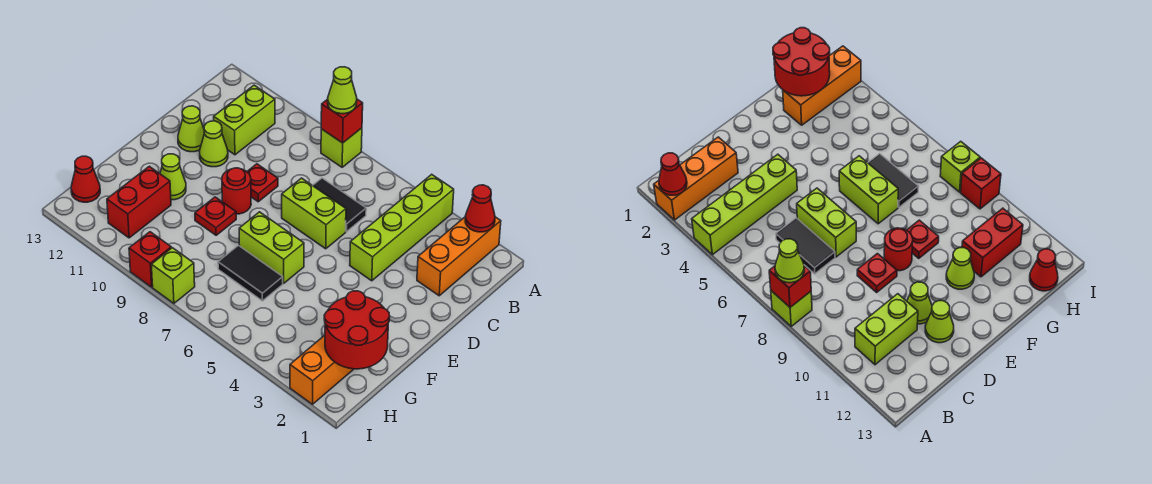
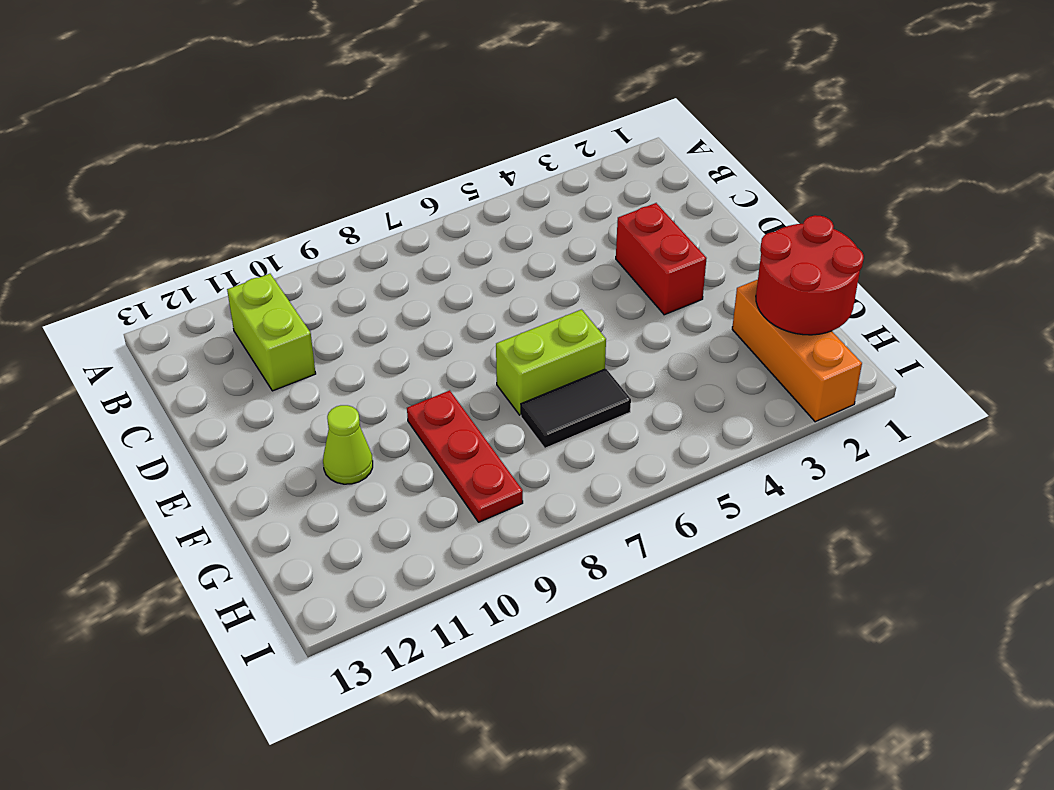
red brick D3:E3 level 1 -> red brick G11:H11 level 1
red plate F9:H9 level 1 -> red plate F9 level 1
none -> orange brick A2:C2 level 1
none -> lime brick A4:D4 level 1
none -> lime brick A8 level 1

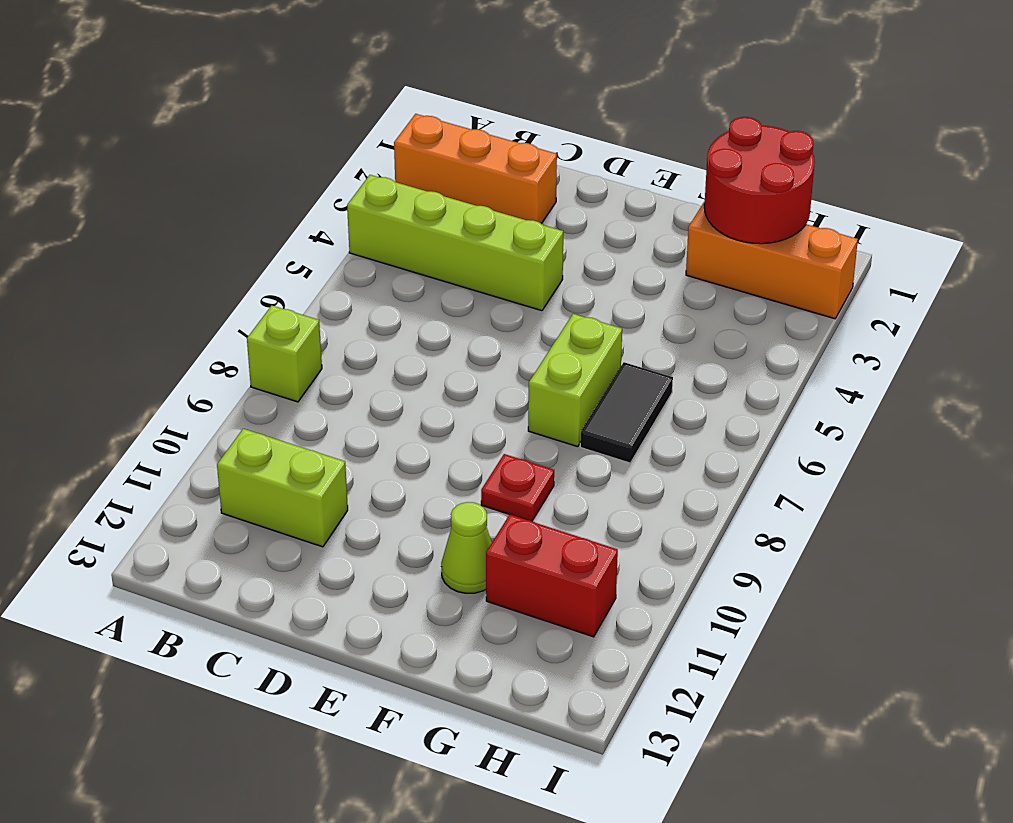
none -> black tile C6:C7 level 1
none -> lime brick D6:D7 level 1
none -> red plate D9 level 1

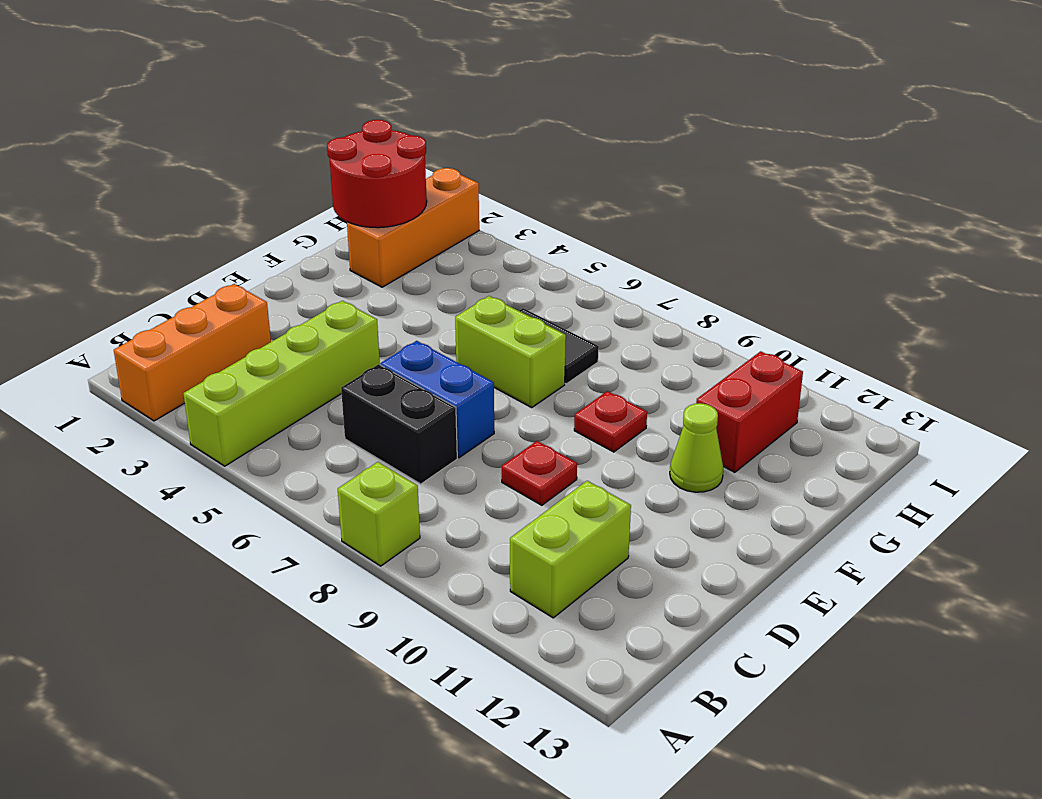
black brick C6:C7 level 1 -> black tile C6:C7 level 1
blue brick D6:D7 level 1 -> lime brick D6:D7 level 1
none -> lime cone D11 level 1
none -> lime cone D12 level 1
none -> red round brick E9 level 1

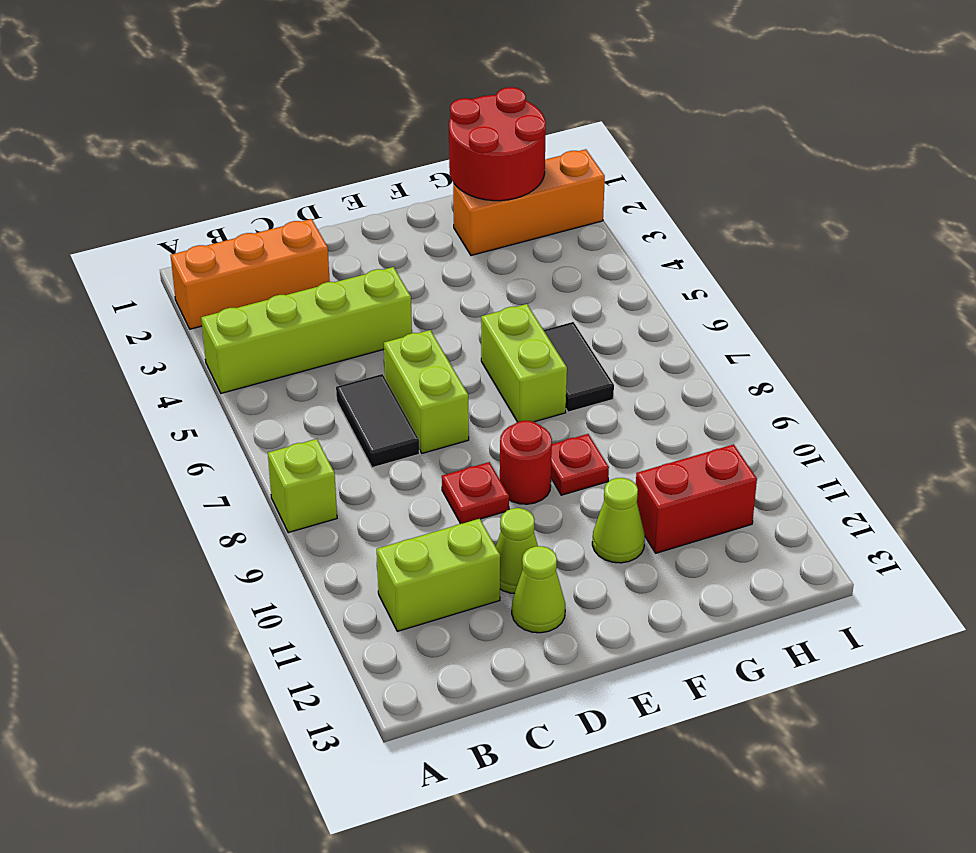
none -> red cone H13 level 1
none -> lime brick I8 level 1
none -> red brick I9 level 1

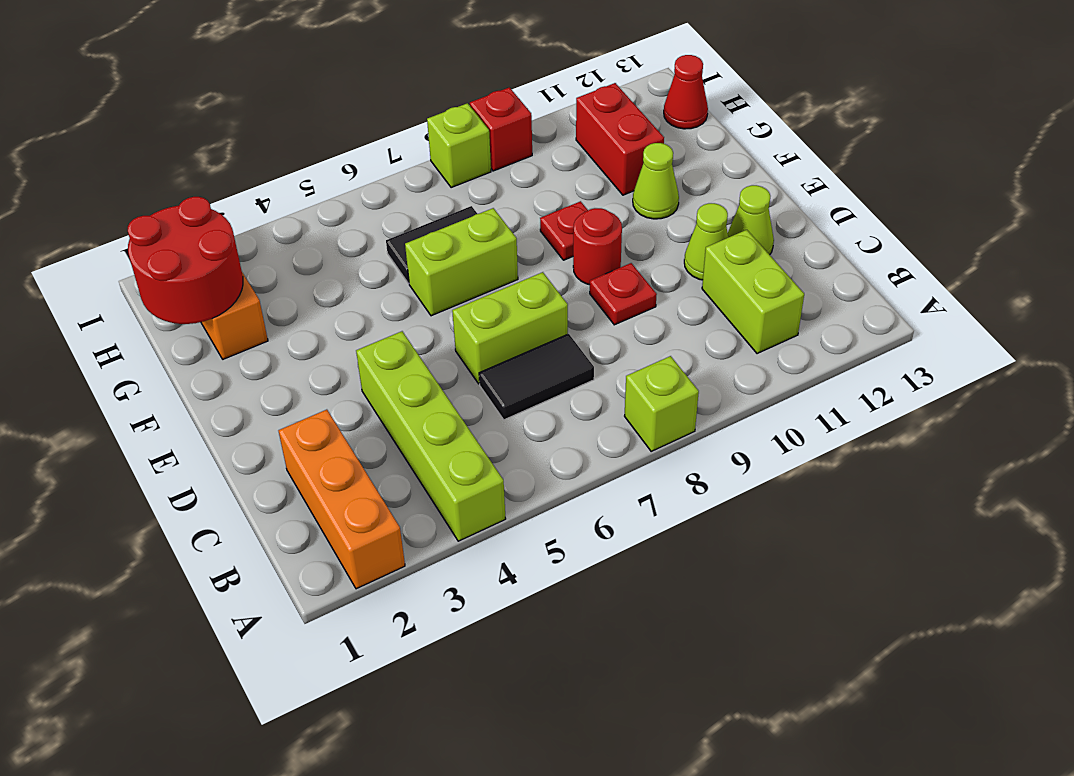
none -> red cone A2 level 2
none -> red brick A8 level 2
none -> lime cone A8 level 3

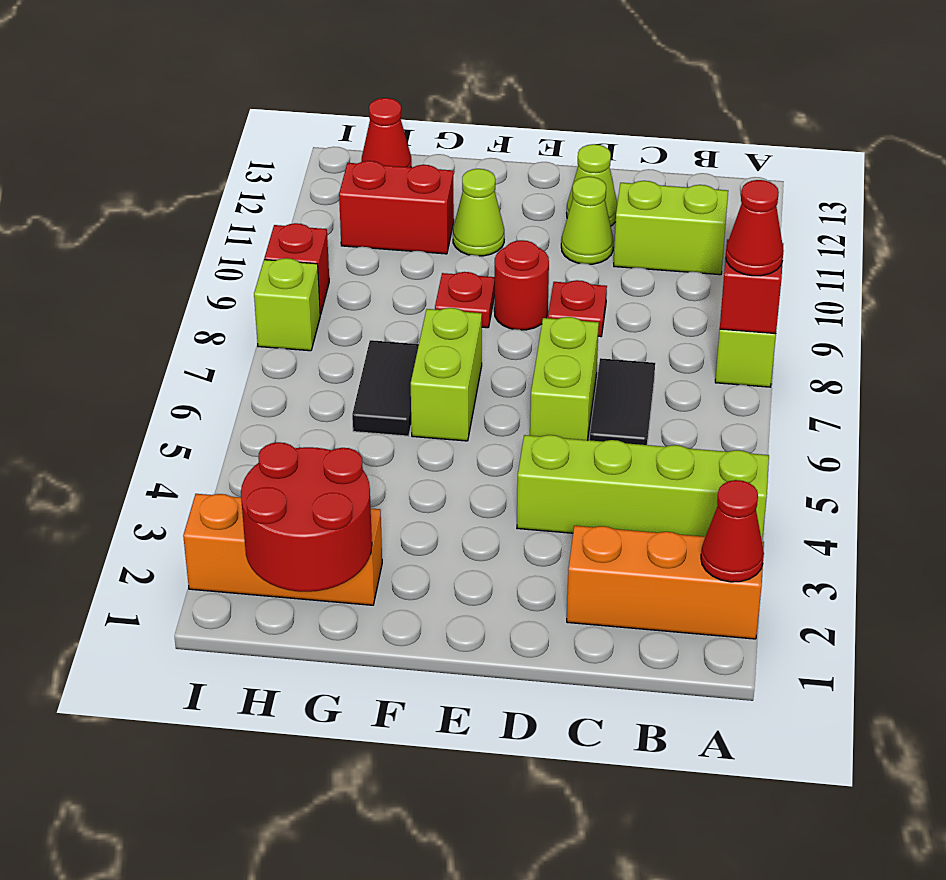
red cone A8 level 3 -> lime cone A8 level 3

